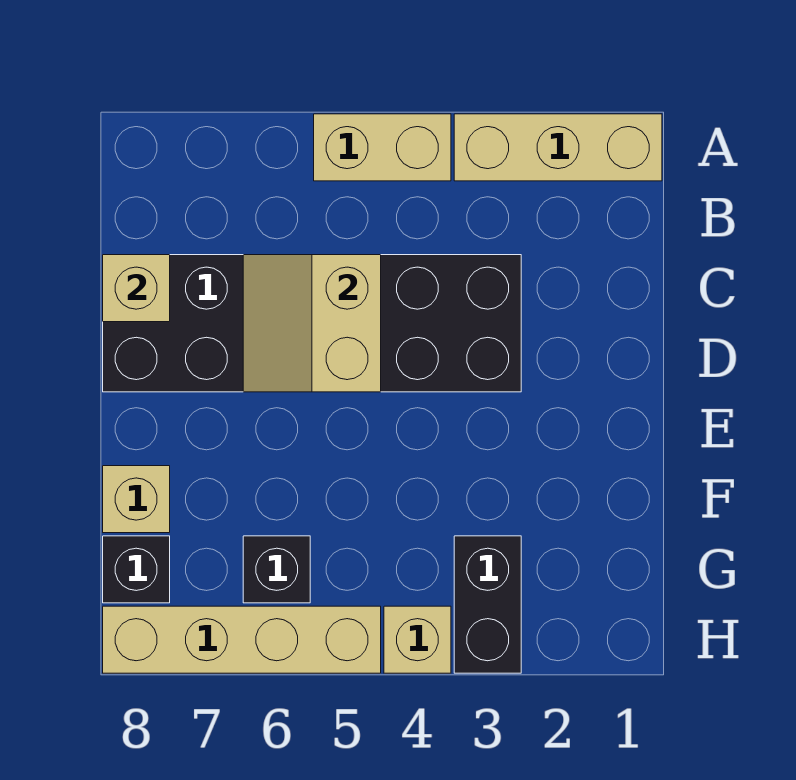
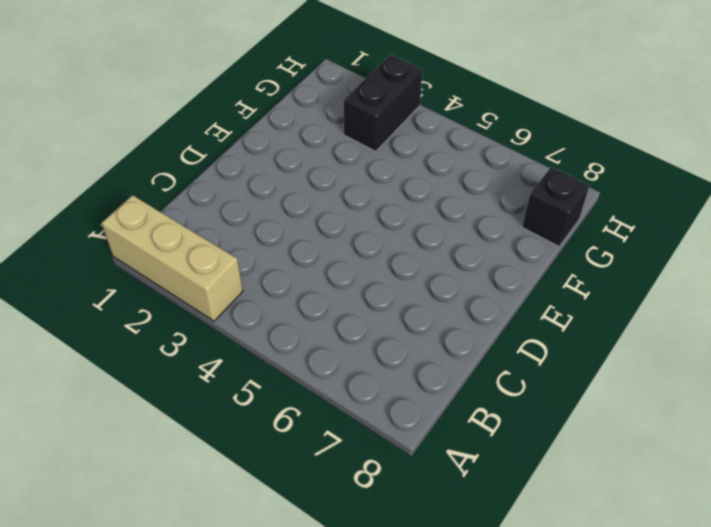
none -> tan brick A4:A5 level 1
none -> black brick C3:D8 level 1

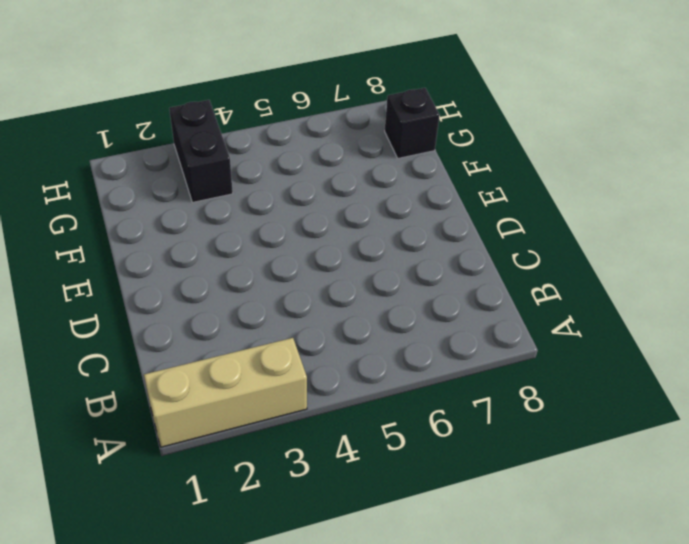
none -> tan brick A4:A5 level 1
none -> black brick C3:D8 level 1

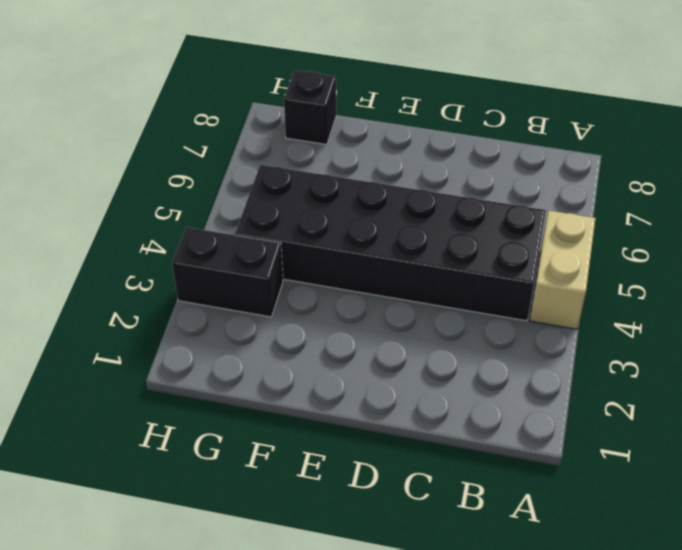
black brick B4:G5 level 1 -> black brick C3:D8 level 1
none -> tan brick A1:A3 level 1
none -> tan brick F8 level 1

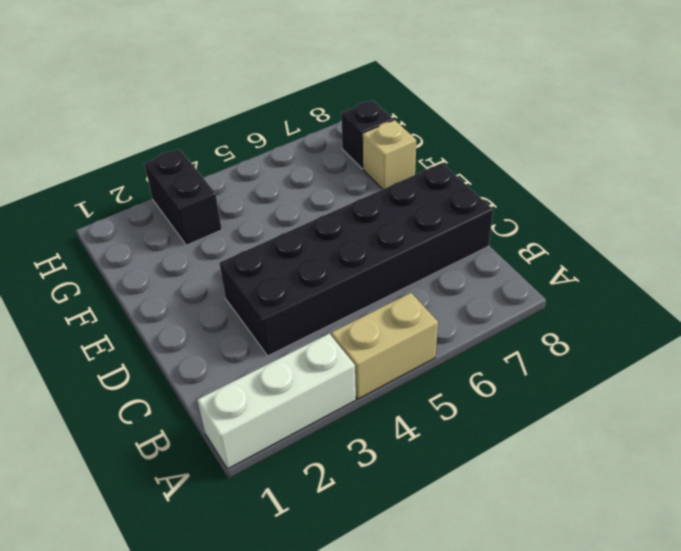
white brick A1:A3 level 1 -> tan brick A1:A3 level 1
none -> black brick G6 level 1
none -> tan brick H4 level 1

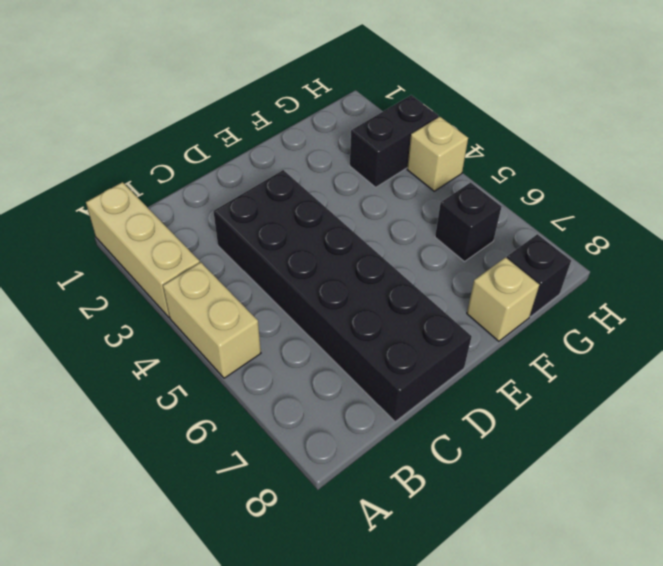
none -> tan brick H5:H8 level 1
none -> tan slope C5:D6 level 2 top 5

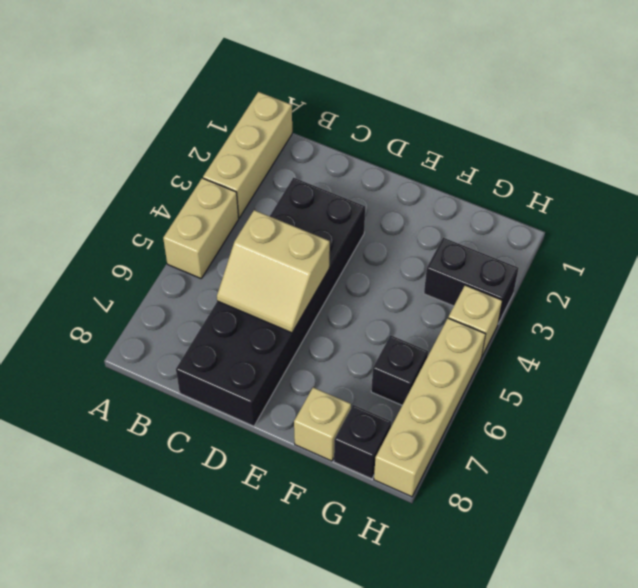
none -> tan brick C8 level 2

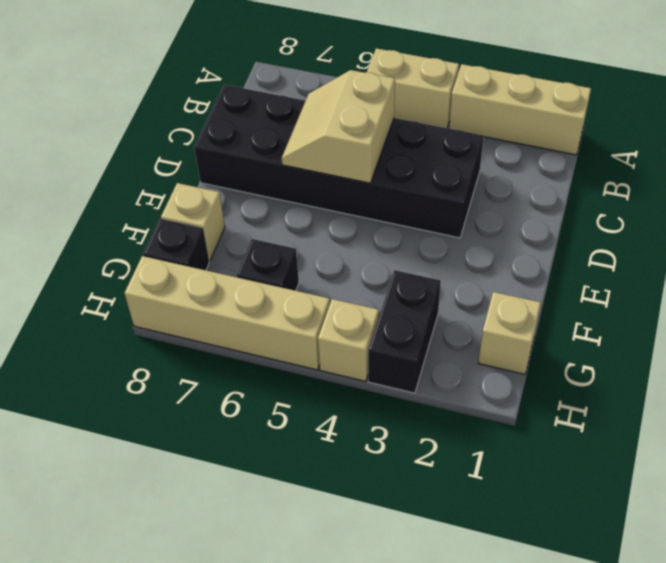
tan brick G1 level 1 -> tan brick C8 level 2

